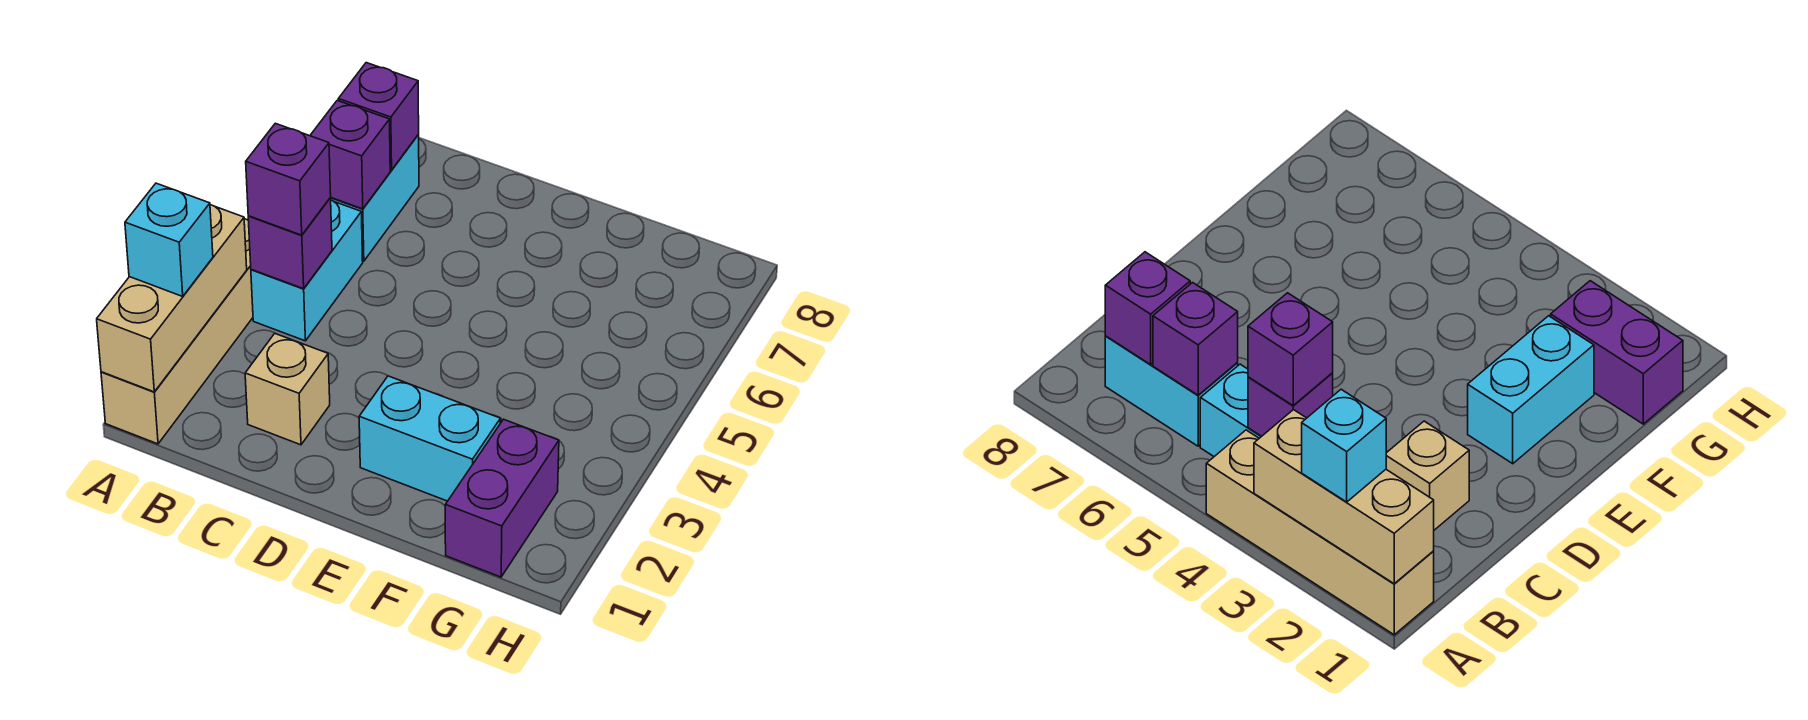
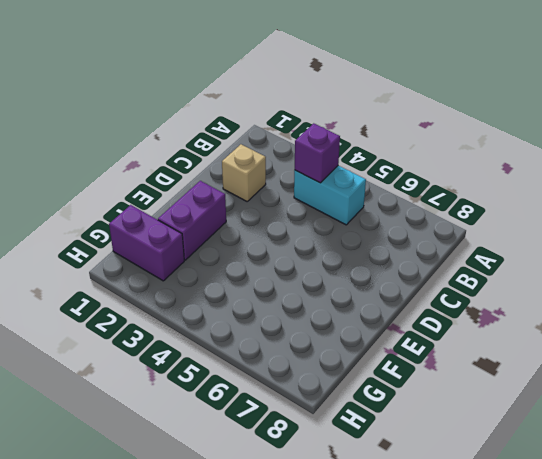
purple brick E2:F2 level 1 -> cyan brick E2:F2 level 1
none -> tan brick A1:A4 level 1
none -> cyan brick B6:B7 level 1
none -> tan brick A1:A3 level 2

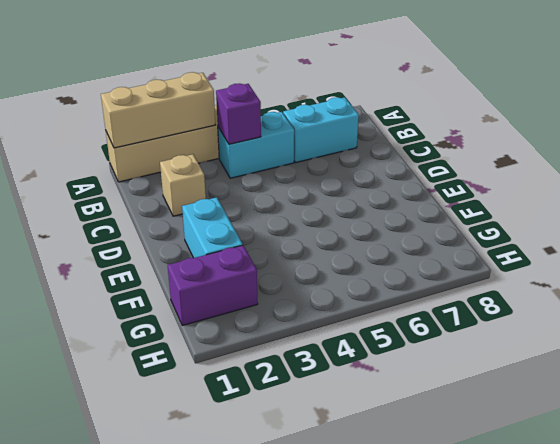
none -> purple brick B6 level 2
none -> purple brick B7 level 2
none -> cyan brick A2 level 3

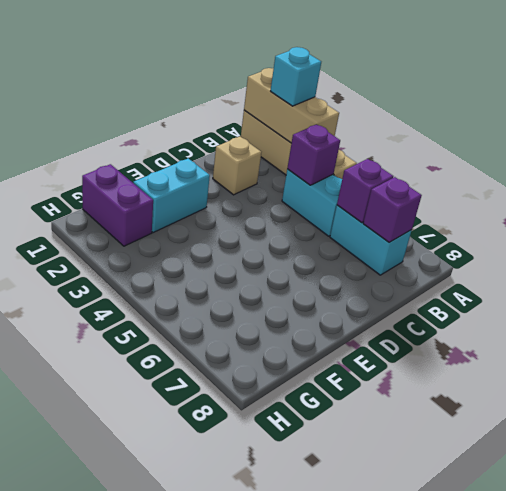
none -> purple brick B4 level 3

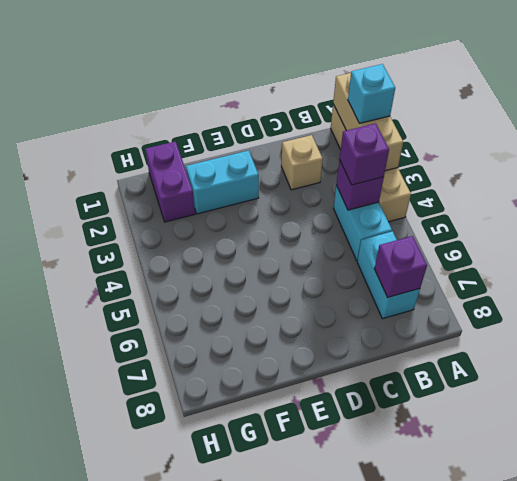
none -> purple brick B6 level 2

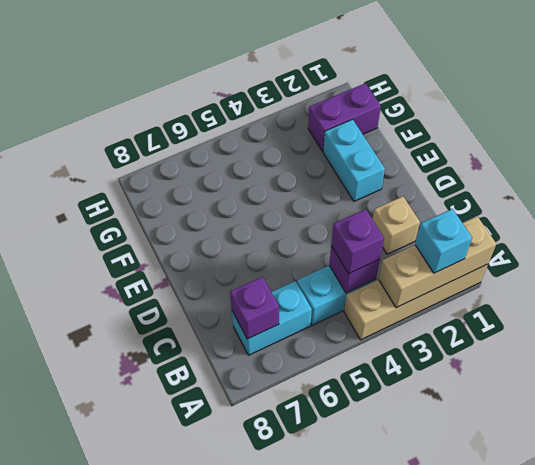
none -> purple brick B6 level 2

